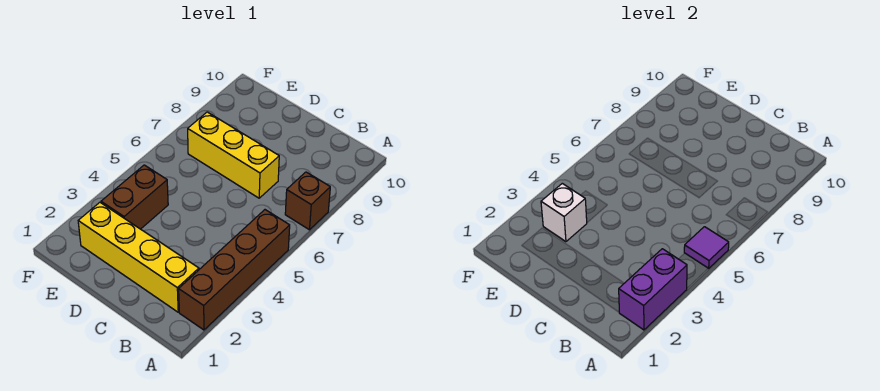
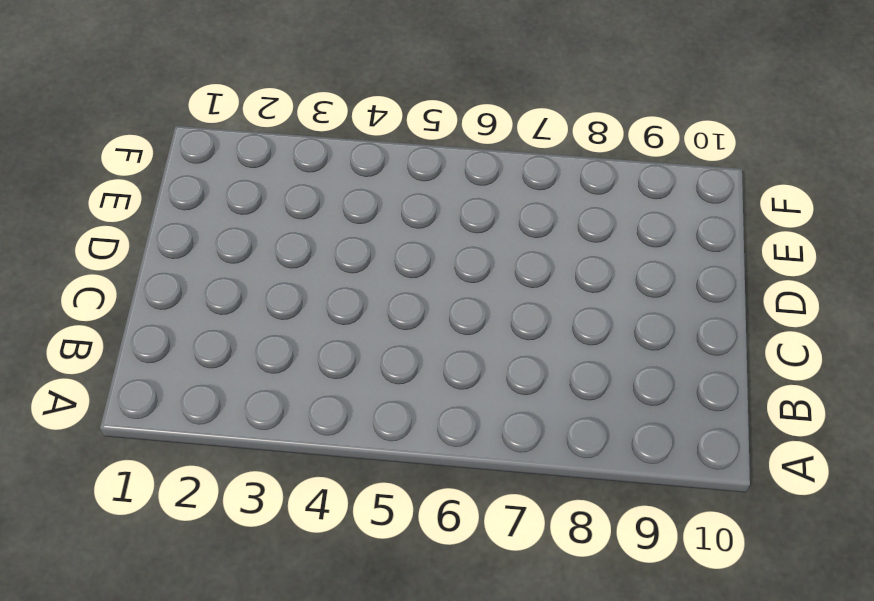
none -> brown brick A2:A5 level 1
none -> brown brick A7 level 1

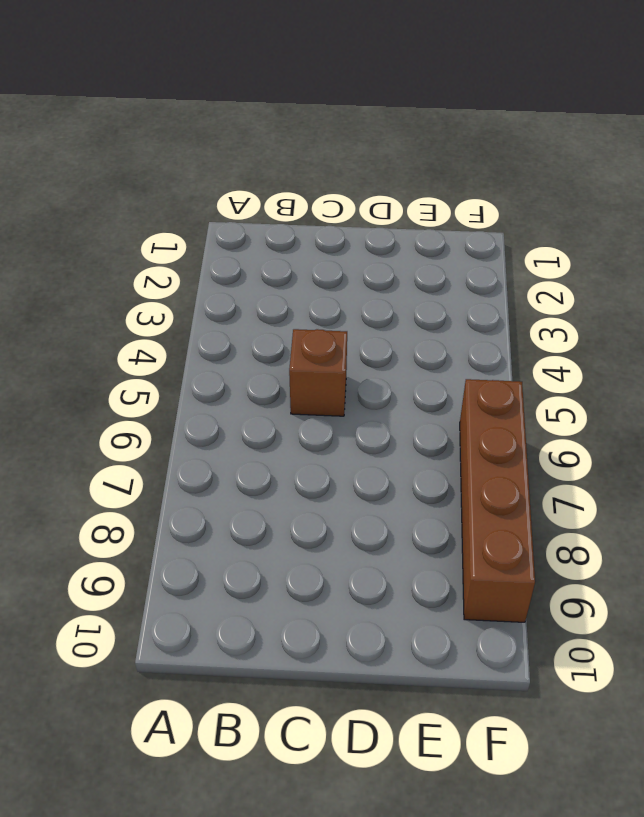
brown brick C5 level 1 -> brown brick A7 level 1
brown brick F6:F9 level 1 -> brown brick A2:A5 level 1
none -> yellow brick B2:E2 level 1
none -> yellow brick C7:E7 level 1

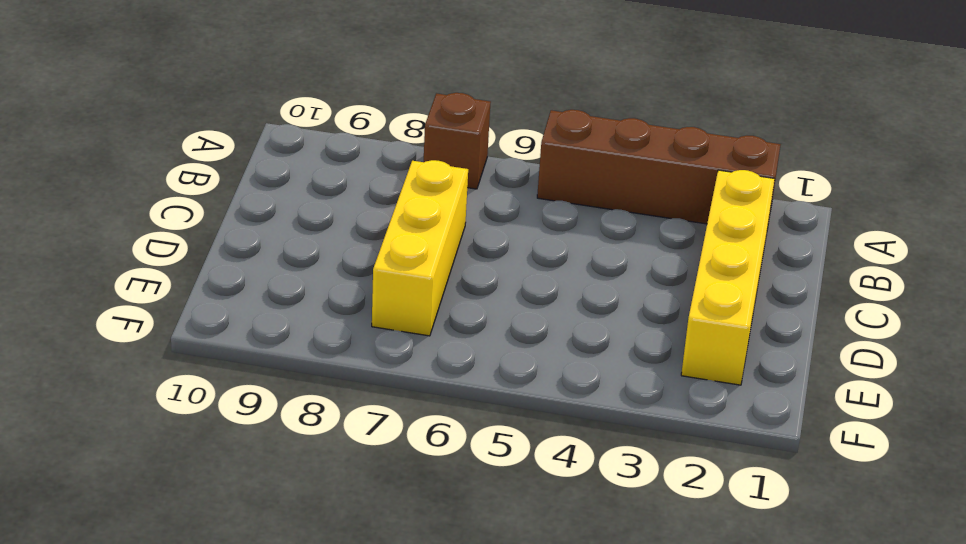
none -> brown brick E3:E4 level 1
none -> purple brick A2:A3 level 2

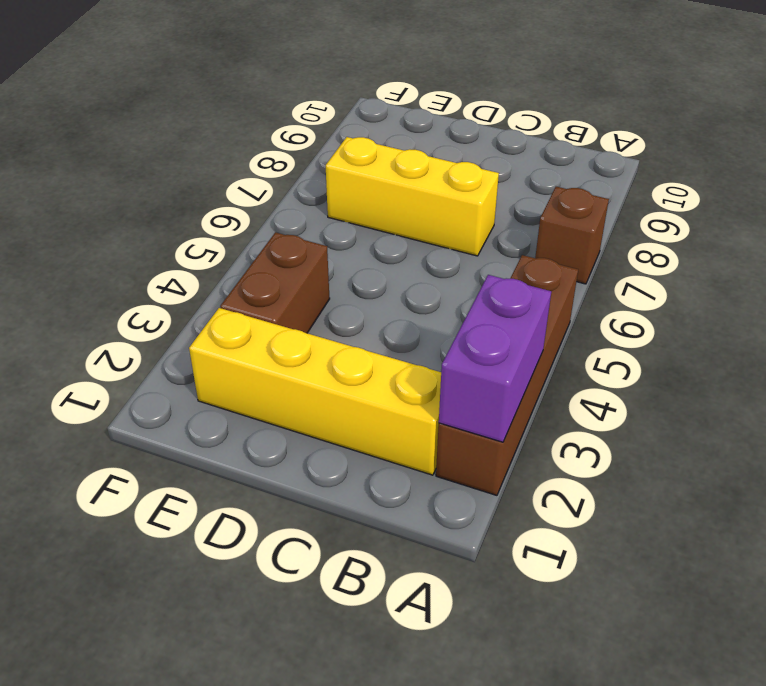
none -> purple tile A5 level 2
none -> white brick E3 level 2

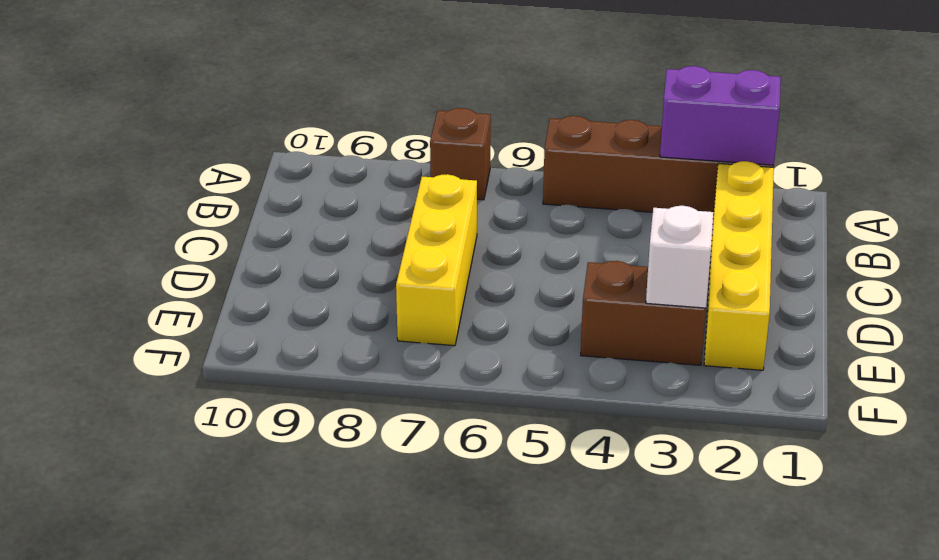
none -> purple tile A5 level 2

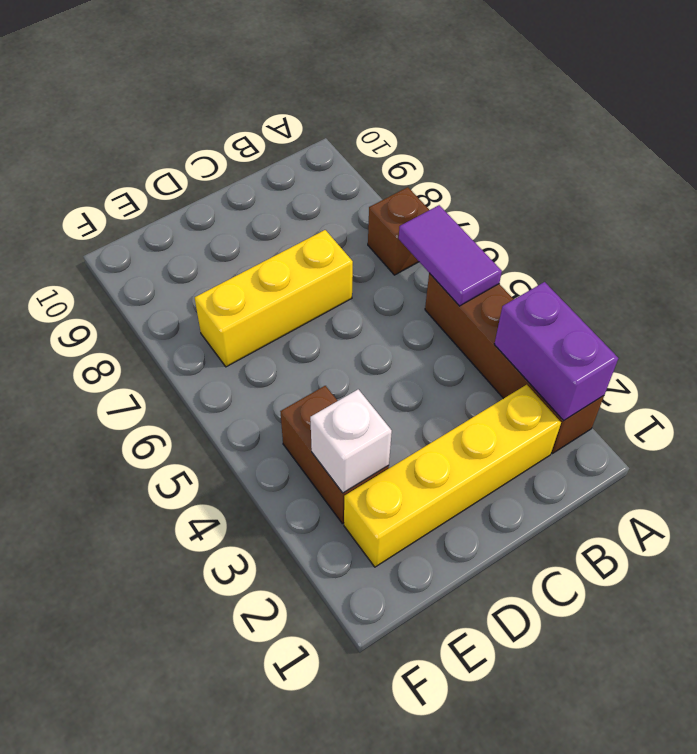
purple tile A5:A6 level 2 -> purple tile A5 level 2

